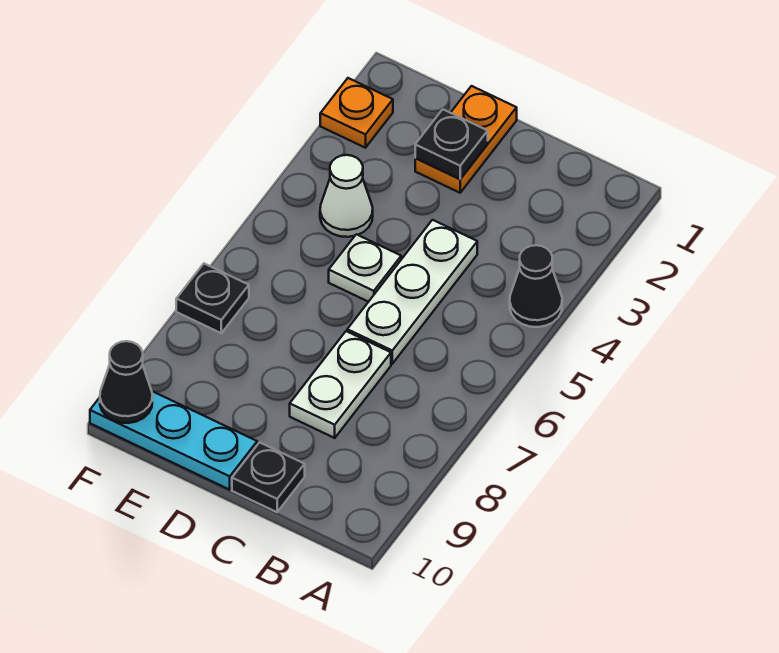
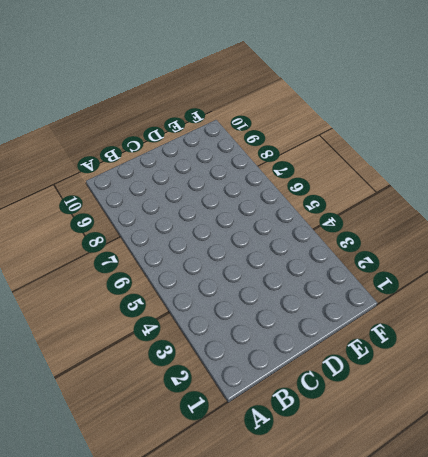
none -> black cone A4 level 1
none -> white plate C4:C6 level 1
none -> white plate C7:C8 level 1

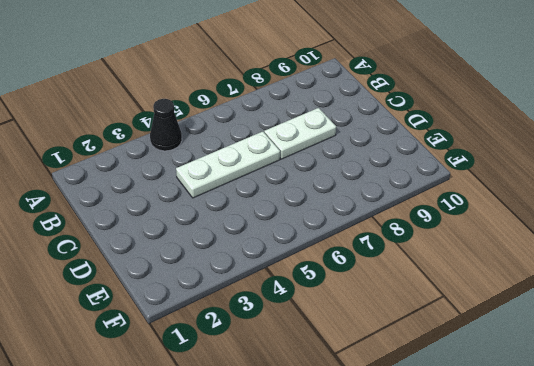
none -> black plate C10 level 1
none -> orange plate D1:D2 level 1
none -> white plate D5 level 1

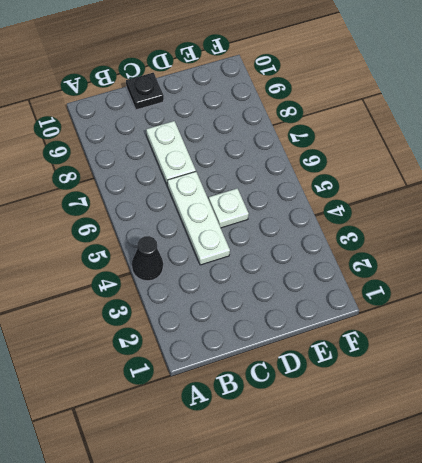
none -> orange plate D1:D2 level 1
none -> cyan plate D10:F10 level 1
none -> white cone E4 level 1

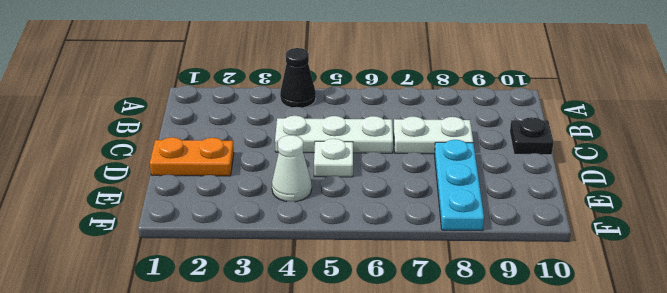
cyan plate D8:F8 level 1 -> cyan plate D10:F10 level 1
none -> orange plate F2 level 1
none -> black plate F7 level 1
none -> black plate D2 level 2

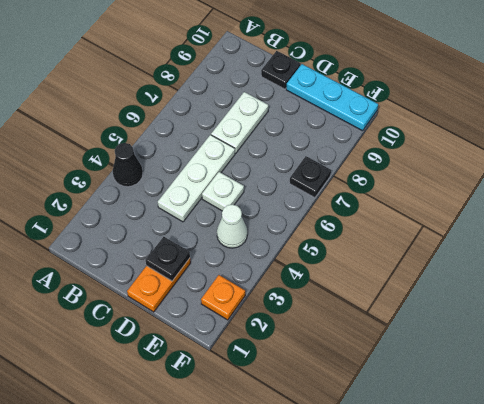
none -> black cone F10 level 2

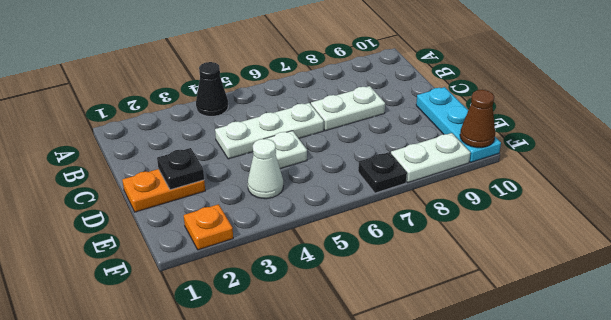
white plate F8:F9 level 1 -> none
brown cone F10 level 2 -> black cone F10 level 2
none -> black plate C10 level 1

